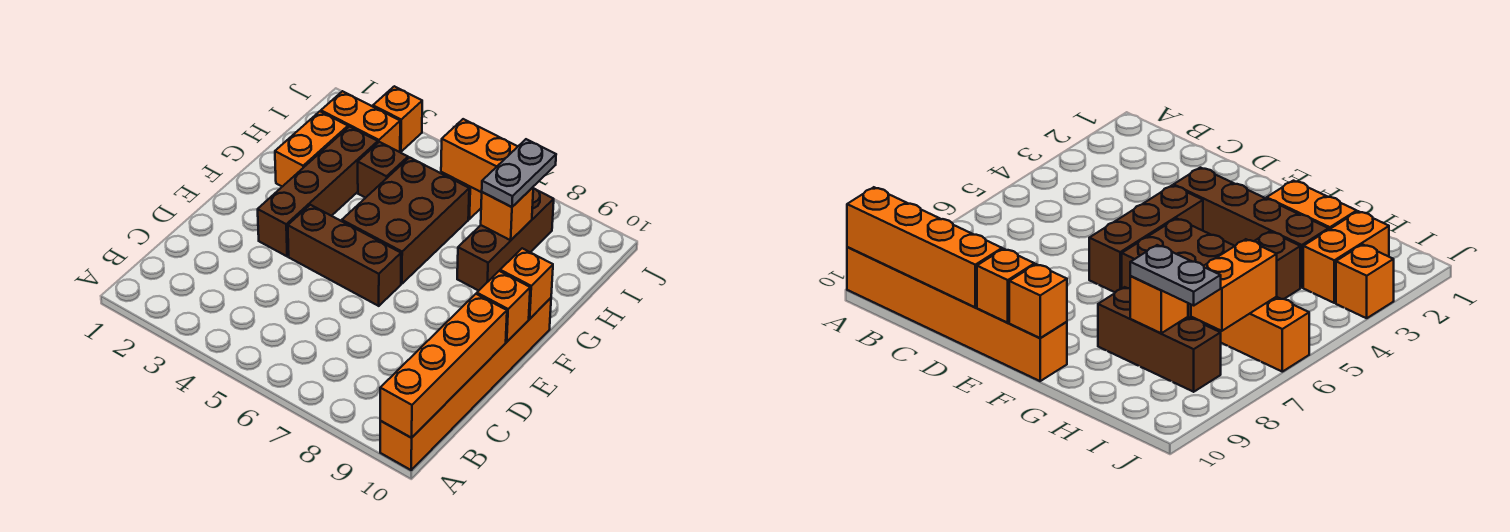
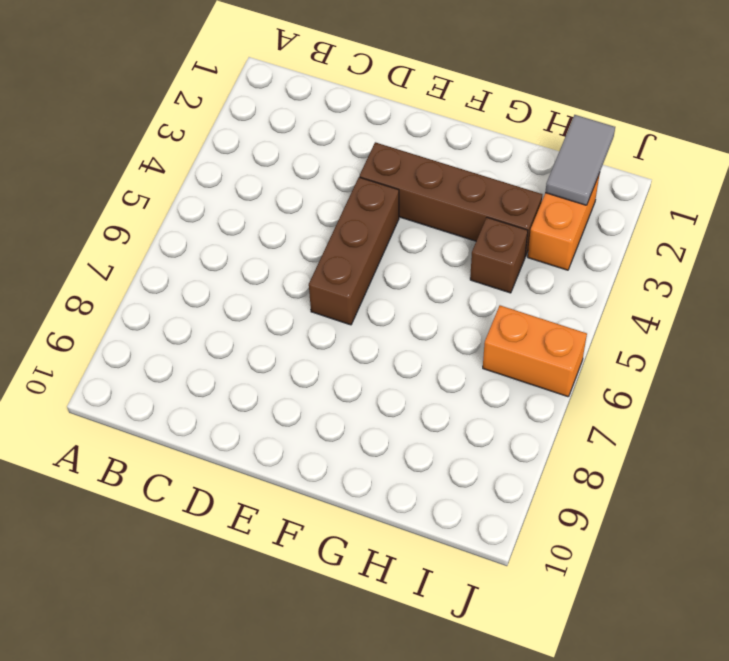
grey tile I1:I2 level 2 -> none
none -> orange brick A10:F10 level 1
none -> brown brick F5:H6 level 1
none -> orange brick G2:H2 level 1

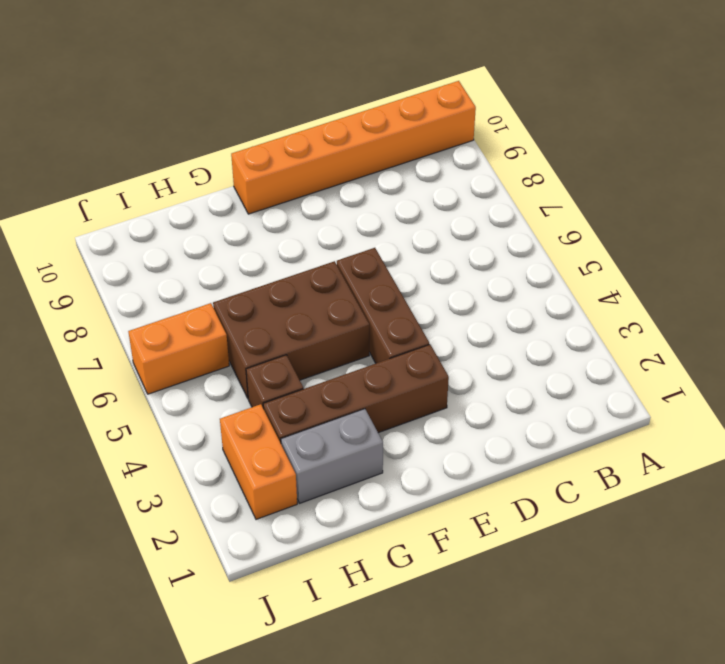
grey brick G2:H2 level 1 -> orange brick G2:H2 level 1
none -> brown brick G8:I8 level 1
none -> orange brick J3 level 1
none -> orange brick A10:D10 level 2

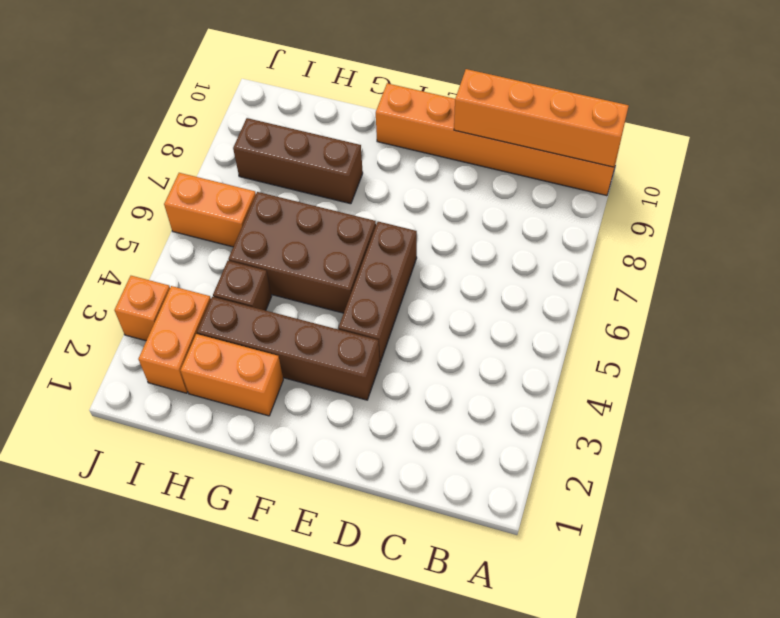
none -> orange brick E10 level 2
none -> orange brick F10 level 2
none -> orange brick H8 level 2

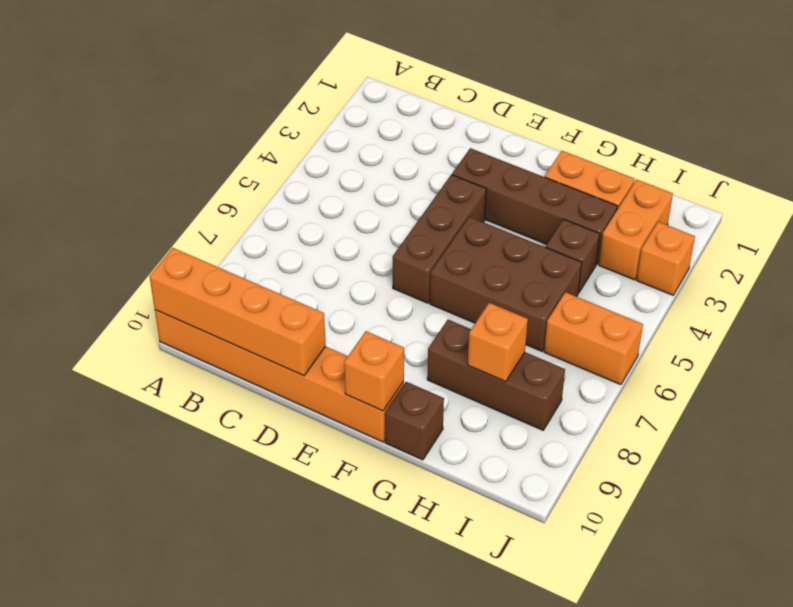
brown brick G10 level 1 -> none
none -> orange brick E10 level 2
none -> orange brick I6:I7 level 2
none -> grey plate H8:I8 level 3

